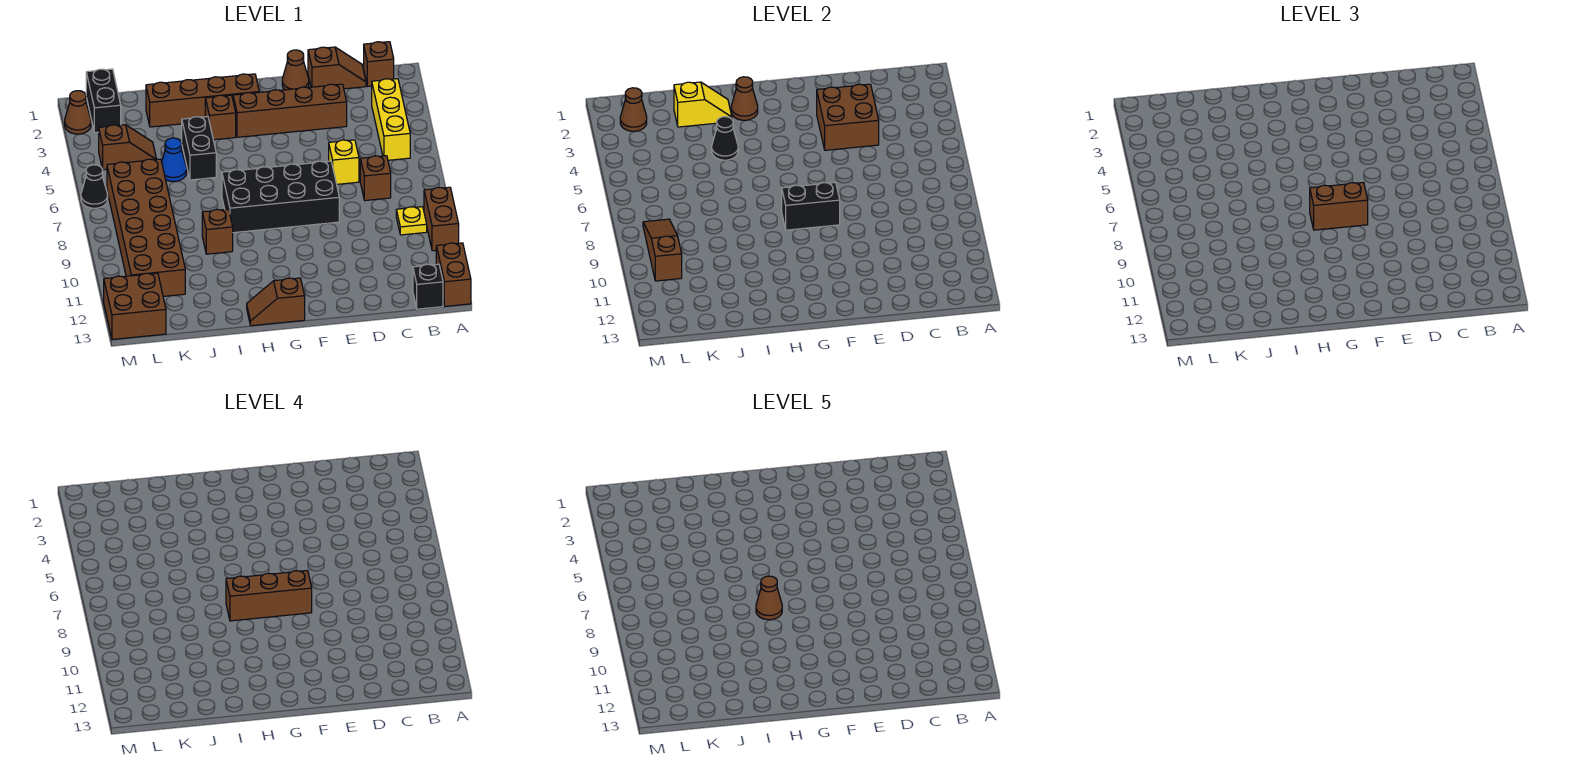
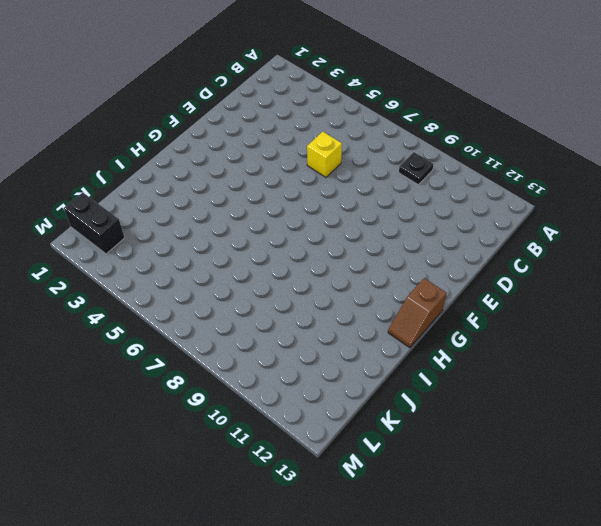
black plate B9 level 1 -> yellow plate B9 level 1
none -> brown brick A9:A10 level 1
none -> brown brick A12:A13 level 1
none -> brown brick B1 level 1
none -> yellow brick B3:B5 level 1

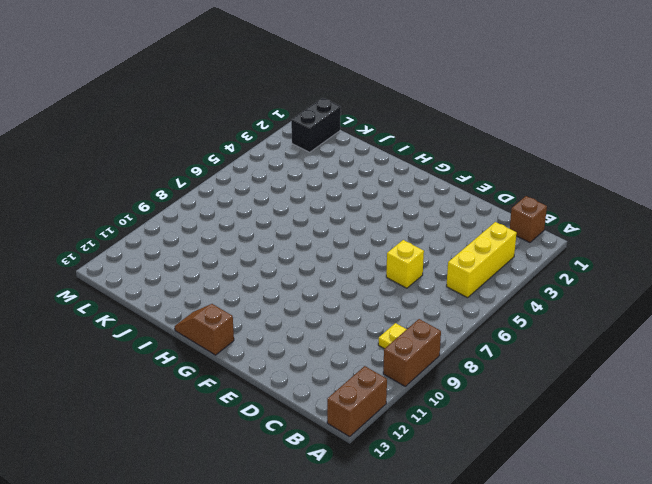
none -> black brick B13 level 1
none -> brown slope C1:D1 level 1 top D
none -> brown brick C7 level 1
none -> brown brick D3:G3 level 1

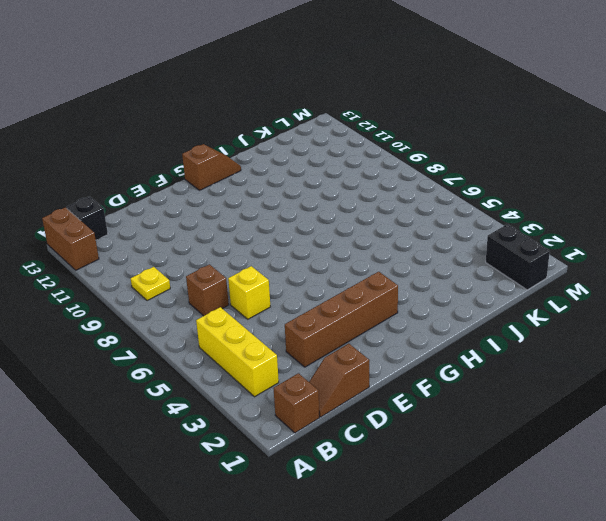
none -> brown brick A9:A10 level 1
none -> brown cone E1 level 1
none -> black brick E7:H8 level 1
none -> brown brick G2:J2 level 1

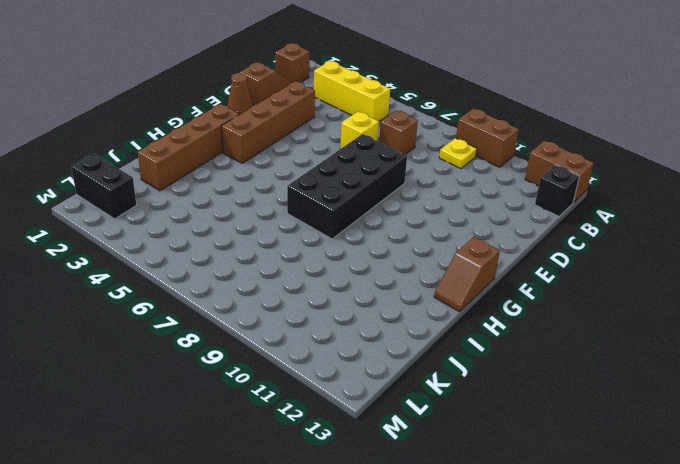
none -> brown brick H3 level 1
none -> black brick I4:I5 level 1
none -> brown brick I9 level 1
none -> blue cone J5 level 1

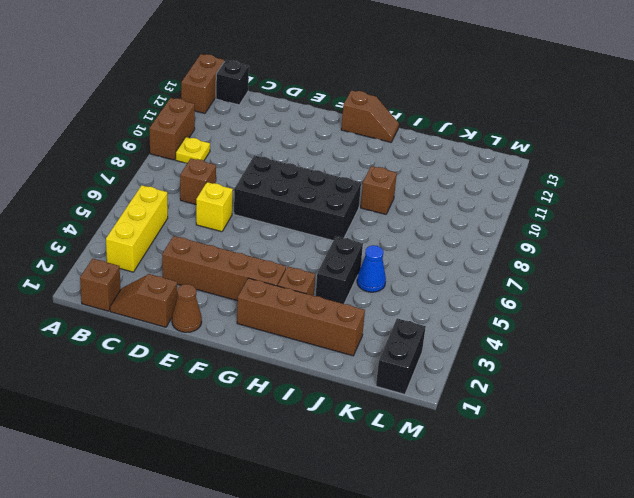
none -> brown slope K4:L4 level 1 top L
none -> brown brick K6:L11 level 1
none -> brown brick L12:M13 level 1
none -> brown cone M2 level 1

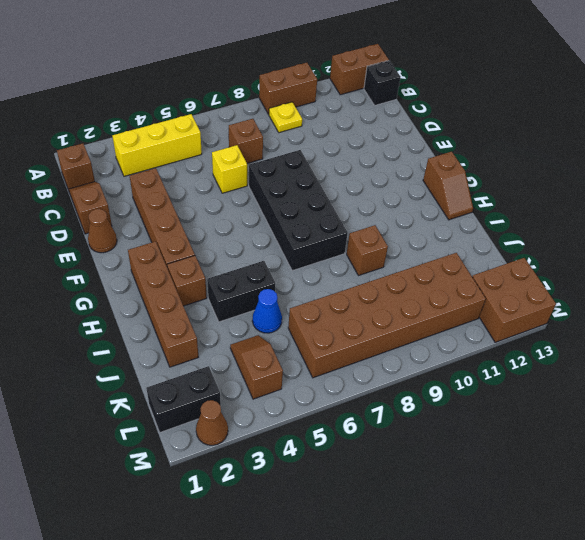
none -> black cone M6 level 1
none -> brown brick D3:E4 level 2
none -> black brick F8:G8 level 2
none -> brown cone H2 level 2

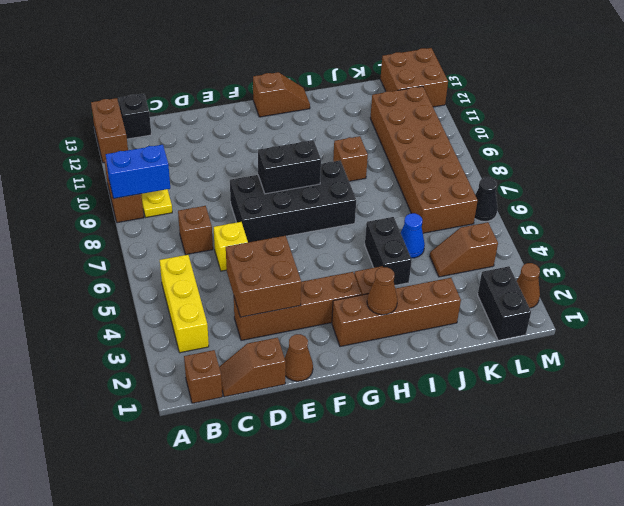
blue brick A9:B9 level 2 -> none
none -> yellow slope I2:J2 level 2 top J
none -> black cone I4 level 2
none -> brown cone L2 level 2
none -> brown slope L8:L10 level 2 top 10

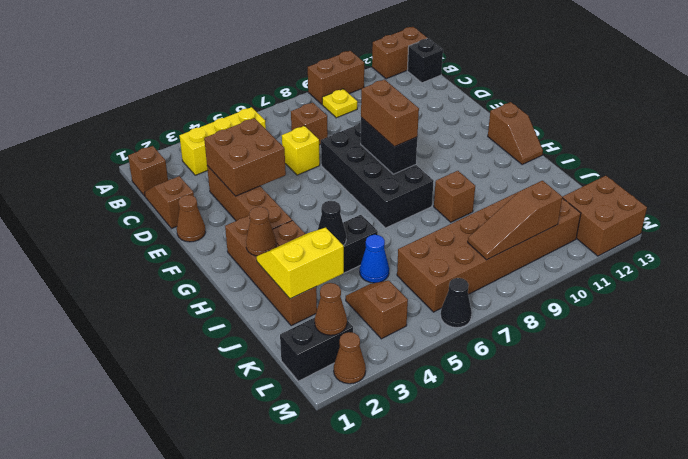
yellow slope I2:J3 level 2 top J -> yellow slope I2:J2 level 2 top J
none -> brown brick F8:H8 level 4
none -> brown cone H8 level 5

